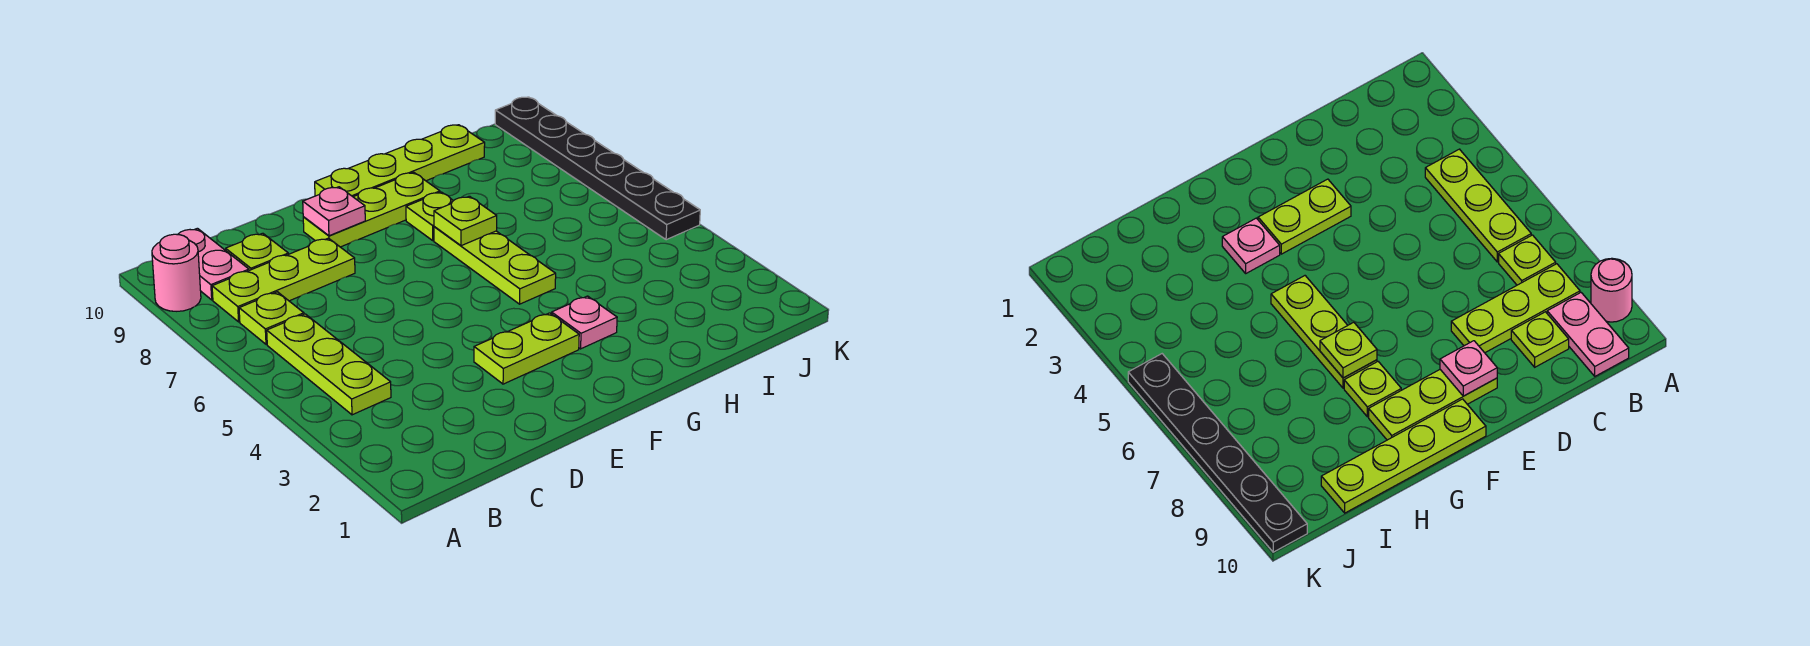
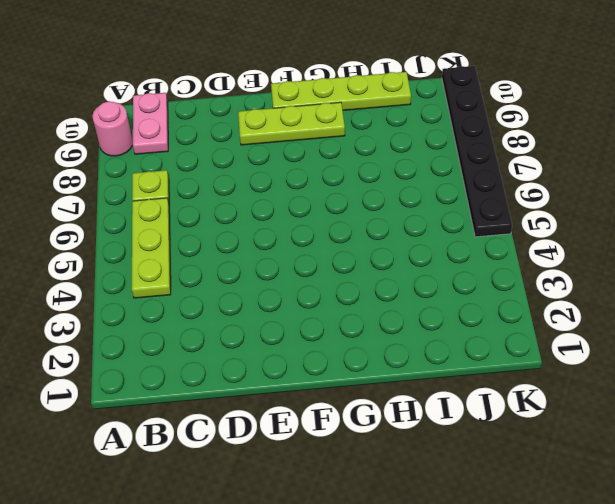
none -> lime plate B8:D8 level 1
none -> lime plate C9 level 1
none -> lime plate E3:F3 level 1

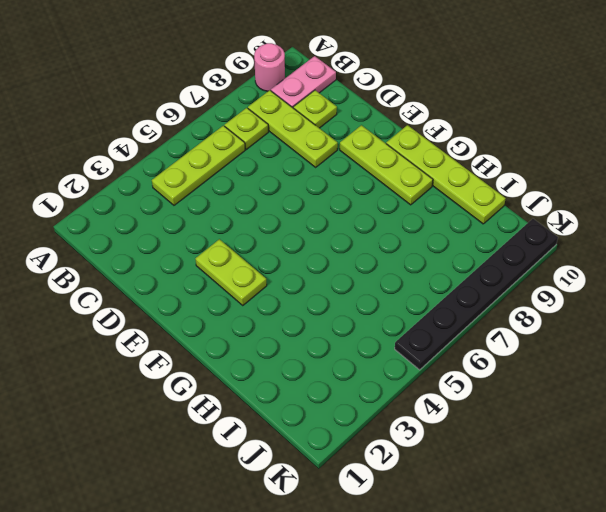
none -> pink plate G3 level 1
none -> lime plate G5:G7 level 1
none -> lime plate G8 level 1

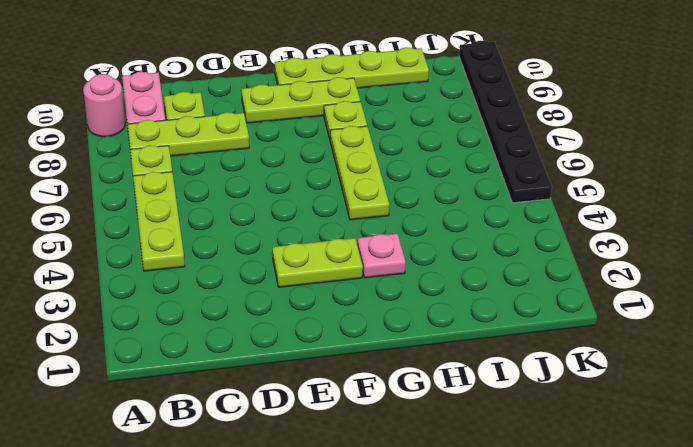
none -> pink plate E9 level 2
none -> lime plate G7 level 2

